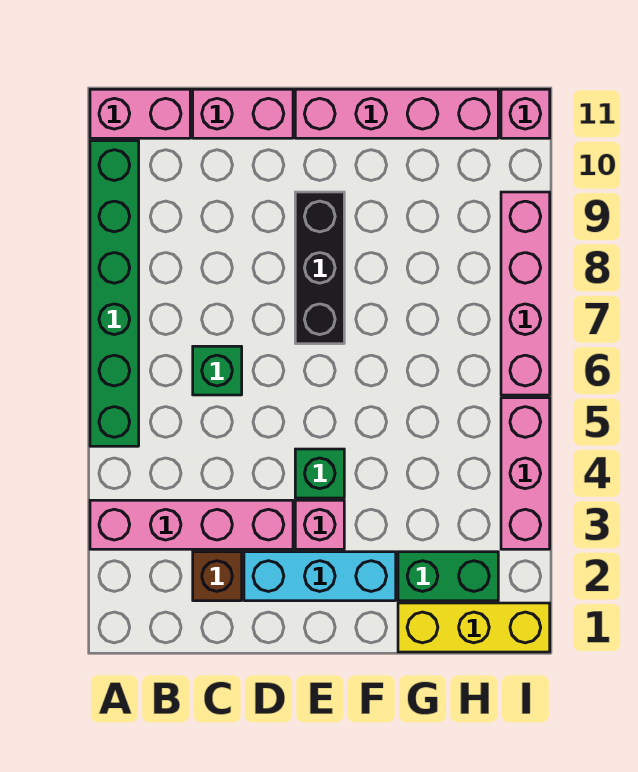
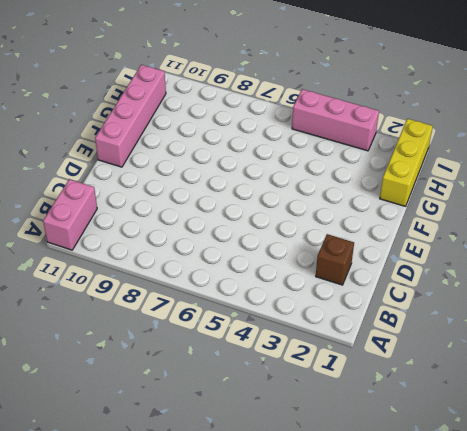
none -> pink brick A3:D3 level 1
none -> green brick A5:A10 level 1
none -> green brick C6 level 1

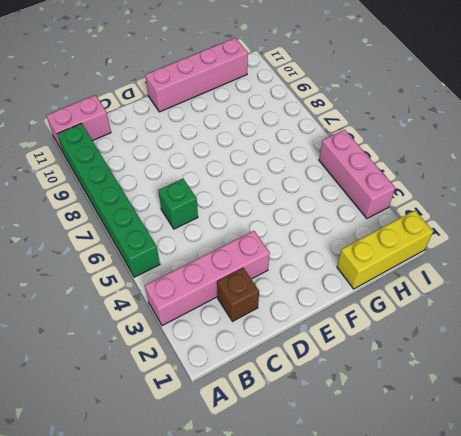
none -> pink brick C11:D11 level 1
none -> cyan brick D2:F2 level 1
none -> pink brick E3 level 1

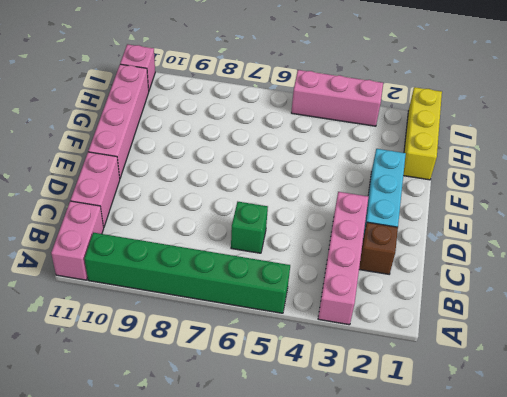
none -> pink brick E3 level 1
none -> green brick E4 level 1
none -> black brick E7:E9 level 1

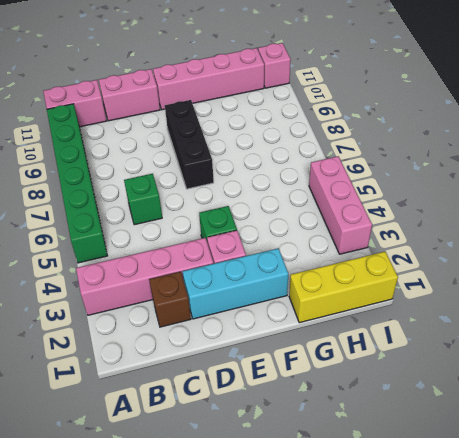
none -> green brick G2:H2 level 1
none -> pink brick I6:I9 level 1

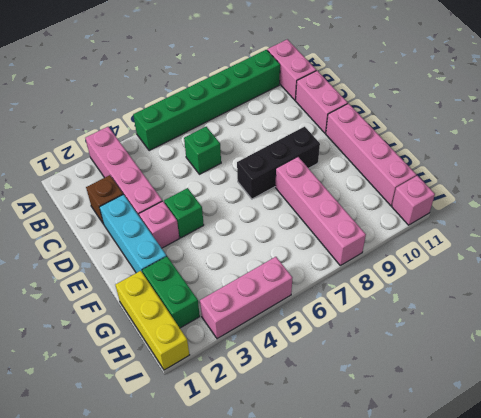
pink brick F8:I8 level 1 -> pink brick I6:I9 level 1

